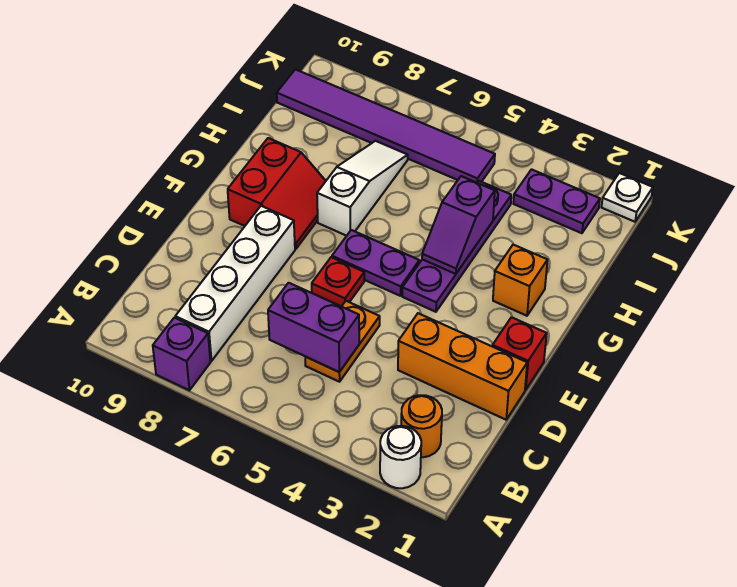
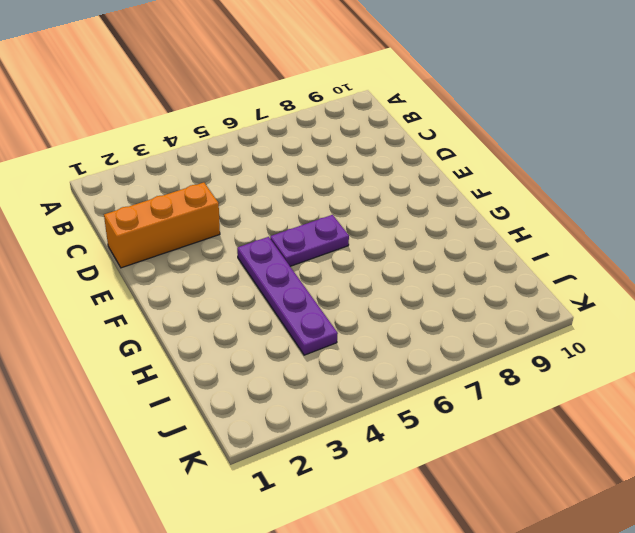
none -> white round brick A2 level 1
none -> purple brick A8 level 1
none -> orange round brick B2 level 1

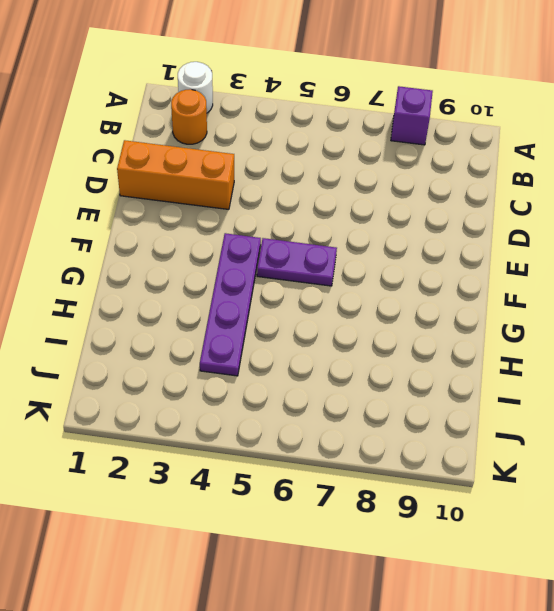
none -> white brick B8:E8 level 1
none -> orange plate C5:D5 level 1
none -> red brick E1 level 1

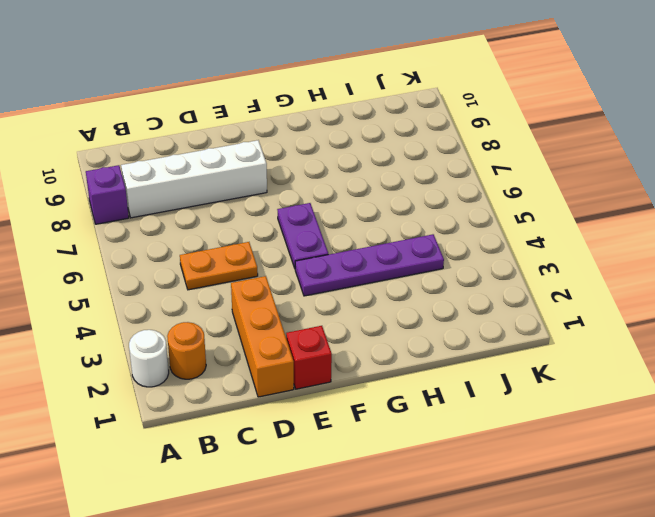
none -> red plate E6 level 1
none -> red slope F8:G9 level 1 top 9
none -> orange brick G2 level 1

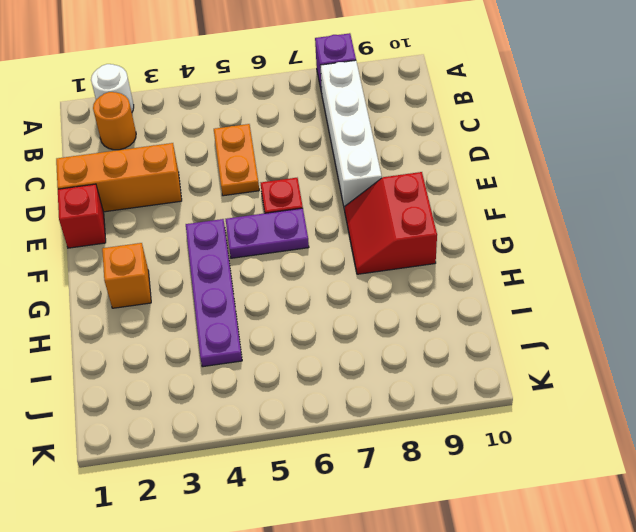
none -> white slope G7:I7 level 1 top G
none -> purple plate J2:J3 level 1
none -> purple tile J5:J10 level 1

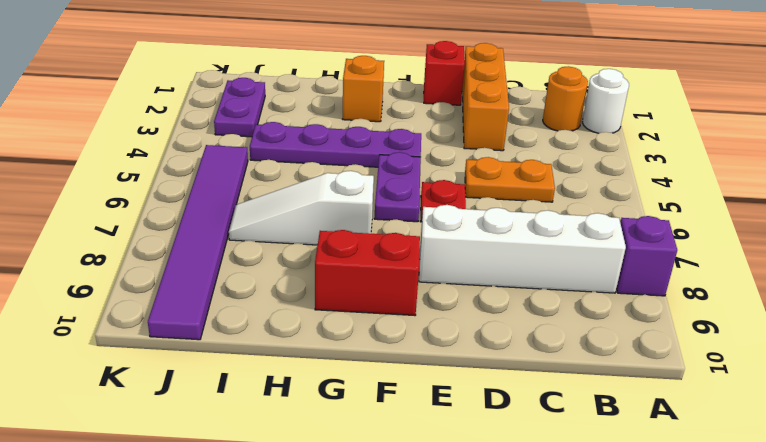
none -> white plate K1 level 1
none -> purple brick C5:C6 level 2
none -> purple slope G4:H4 level 2 top H

